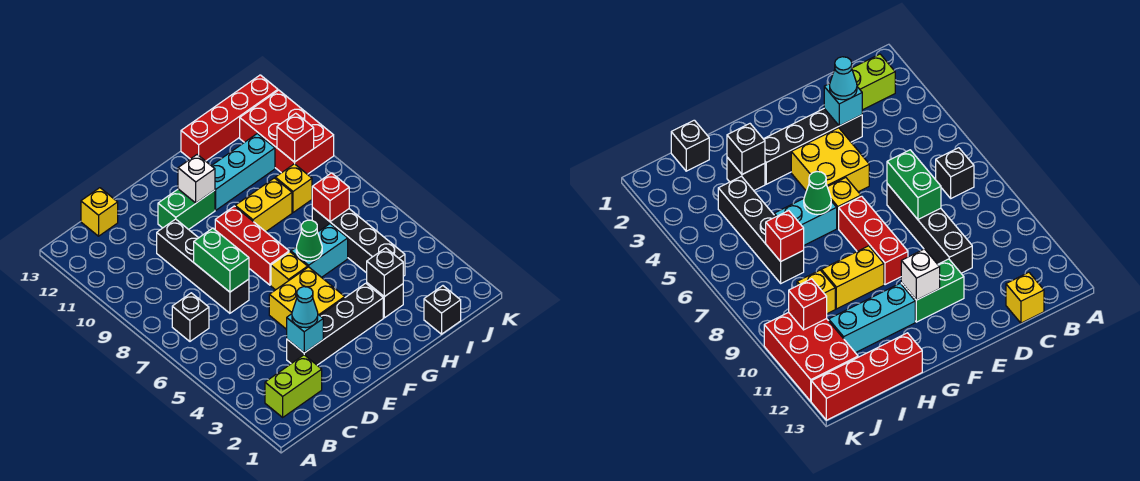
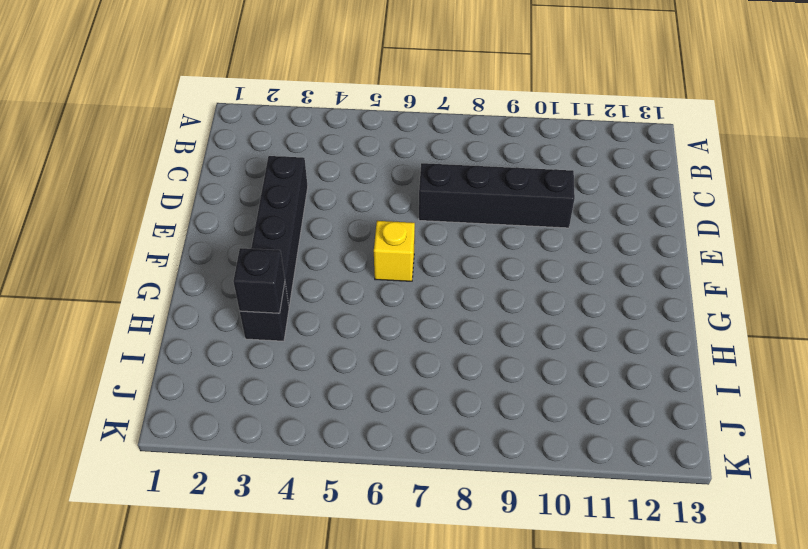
none -> lime brick B2:C2 level 1
none -> black brick B7 level 1
none -> yellow brick C13 level 1

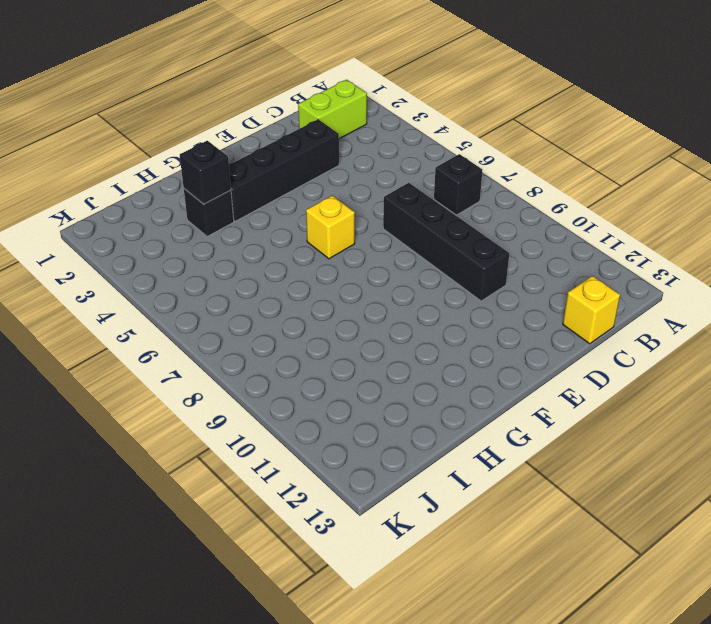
none -> yellow brick E4:F5 level 1
none -> green brick E11:F11 level 1
none -> red brick F7:F9 level 1

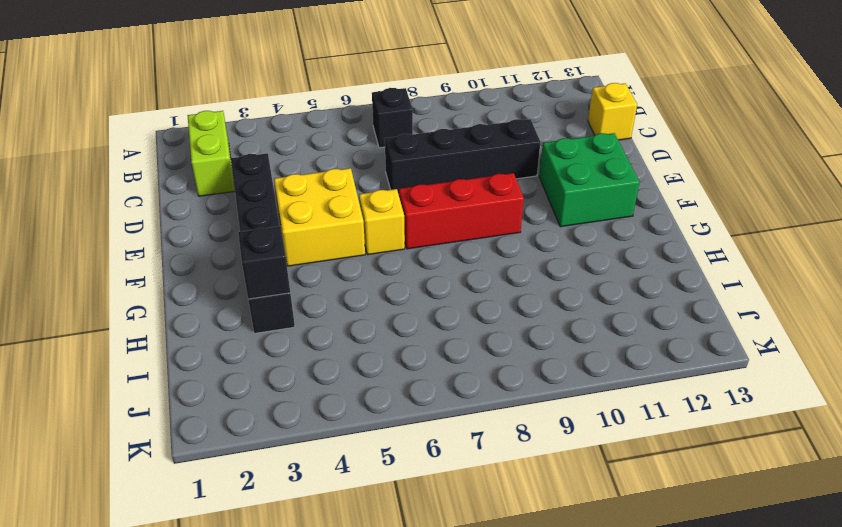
green brick E11:F12 level 1 -> green brick E11:F11 level 1
none -> cyan brick G6:H6 level 1
none -> yellow brick G9:H9 level 1
none -> cyan brick G11:I11 level 1

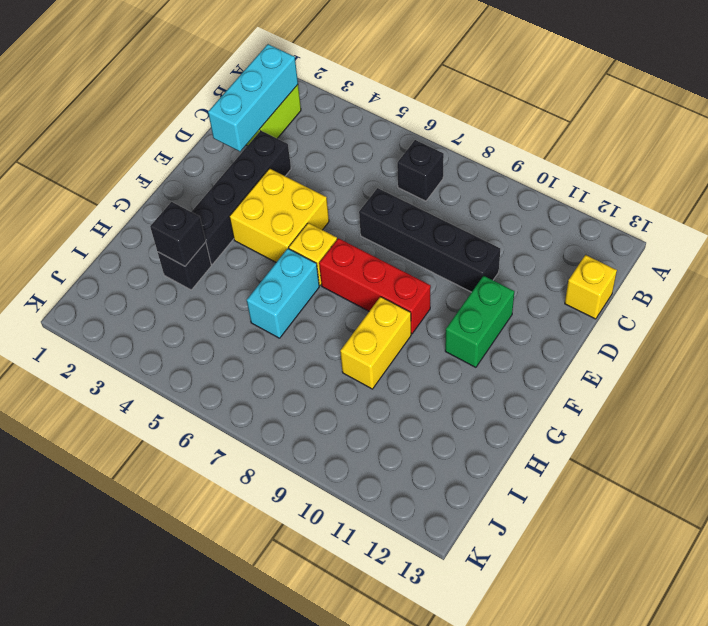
cyan brick B2:D2 level 2 -> cyan brick G11:I11 level 1
none -> red brick H13:K13 level 1
none -> black brick I1 level 1
none -> black brick I4:I7 level 1

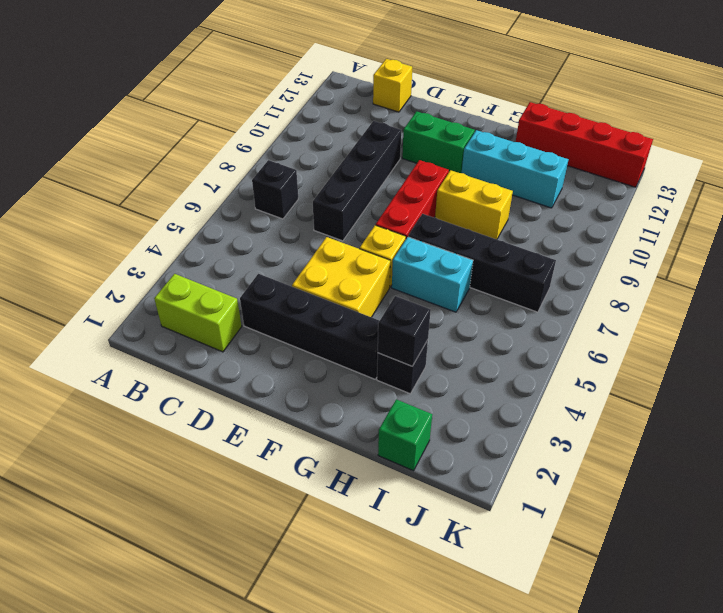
black brick G7:J7 level 1 -> black brick I4:I7 level 1
green brick I1 level 1 -> black brick I1 level 1
none -> yellow brick I9 level 1
none -> red brick J10:K12 level 1
none -> cyan brick D3 level 2

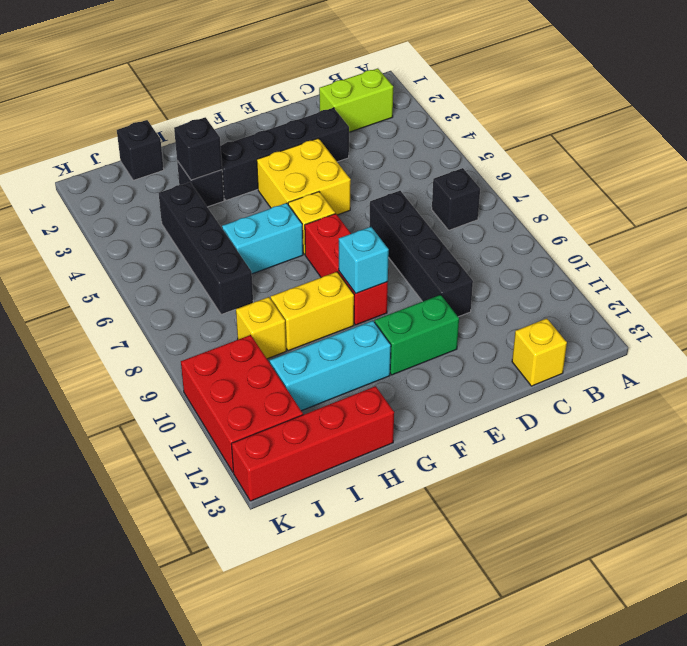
cyan brick F9 level 2 -> cyan brick D3 level 2
none -> green brick D7:D8 level 2
none -> white brick F11 level 2
none -> green cone G6 level 2

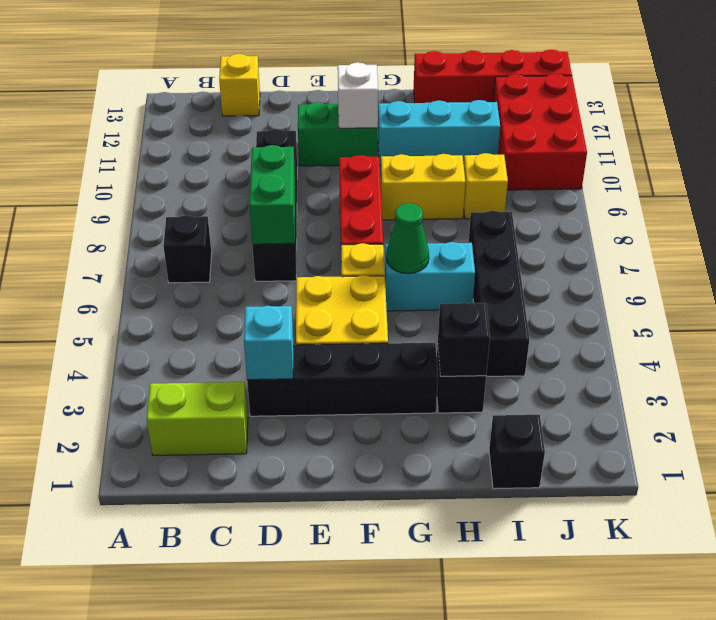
none -> red brick I7 level 2
none -> red brick J10 level 2
none -> cyan cone D3 level 3

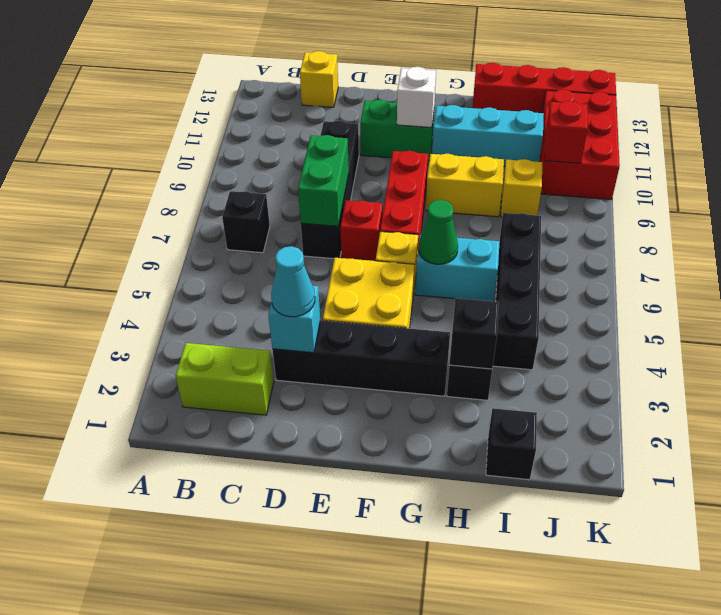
red brick E7 level 1 -> red brick I7 level 2

